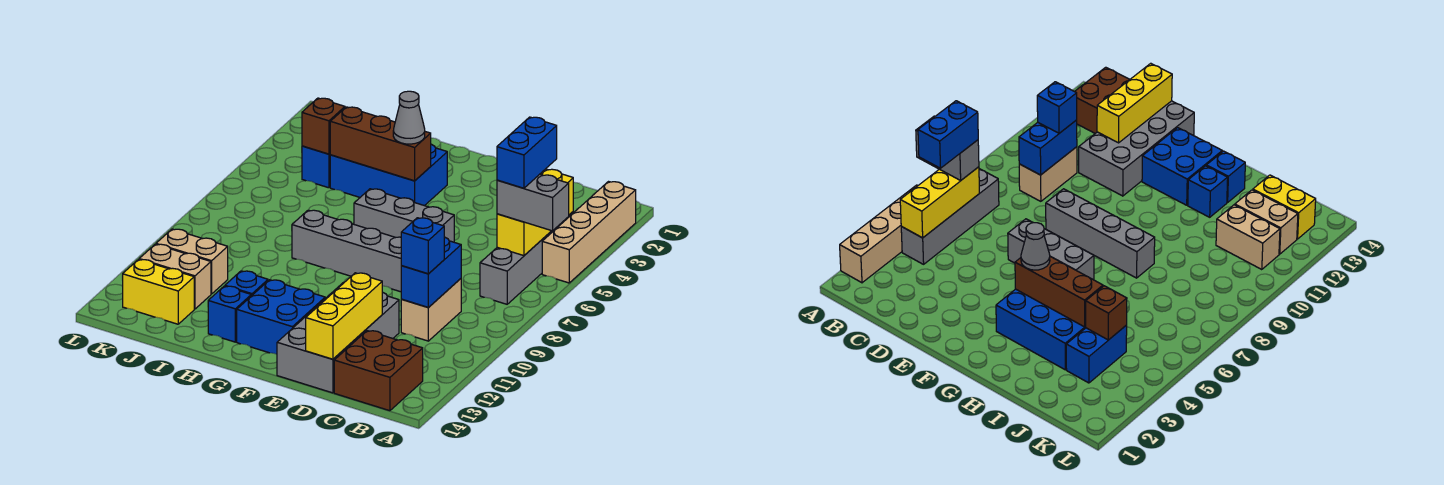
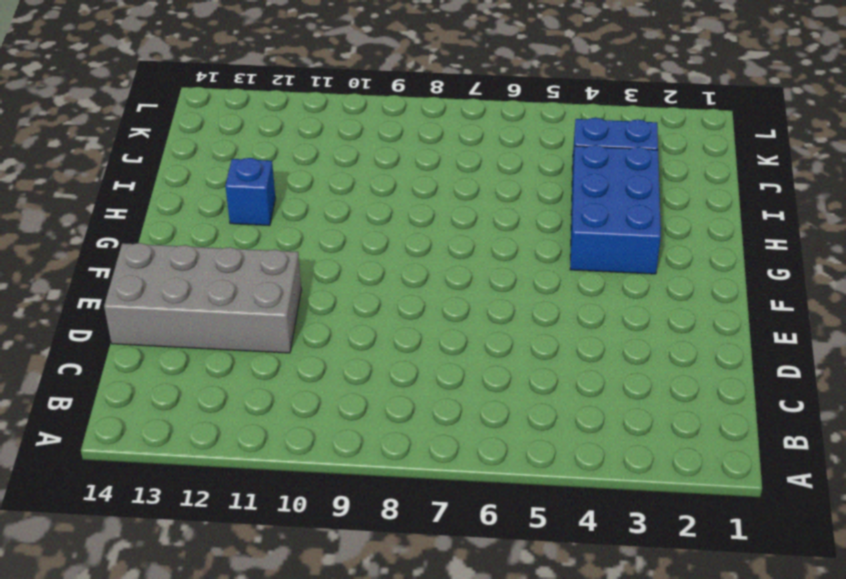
none -> tan brick A2:A5 level 1
none -> grey brick B4:B7 level 1
none -> brown brick B13:C14 level 1

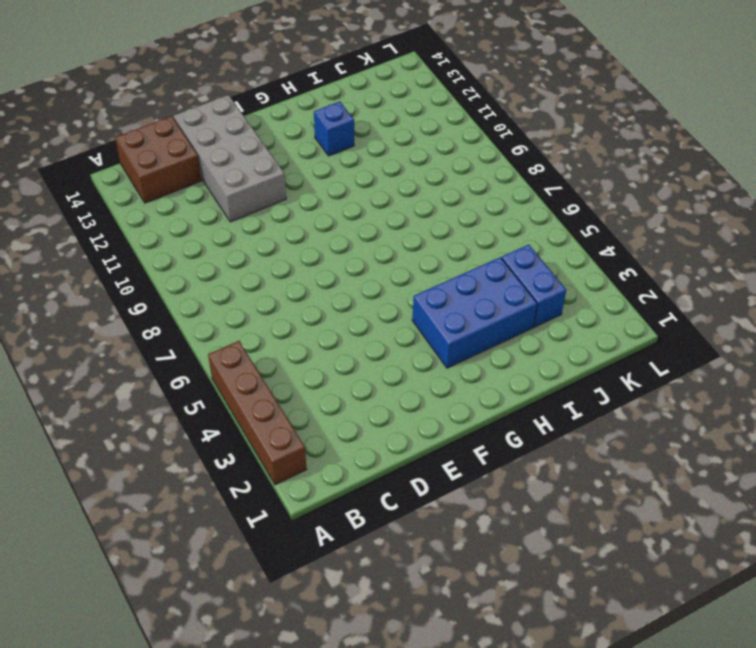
brown brick A2:A5 level 1 -> tan brick A2:A5 level 1
none -> grey brick B4:B7 level 1
none -> tan brick C9:C10 level 1
none -> grey brick E6:G6 level 1

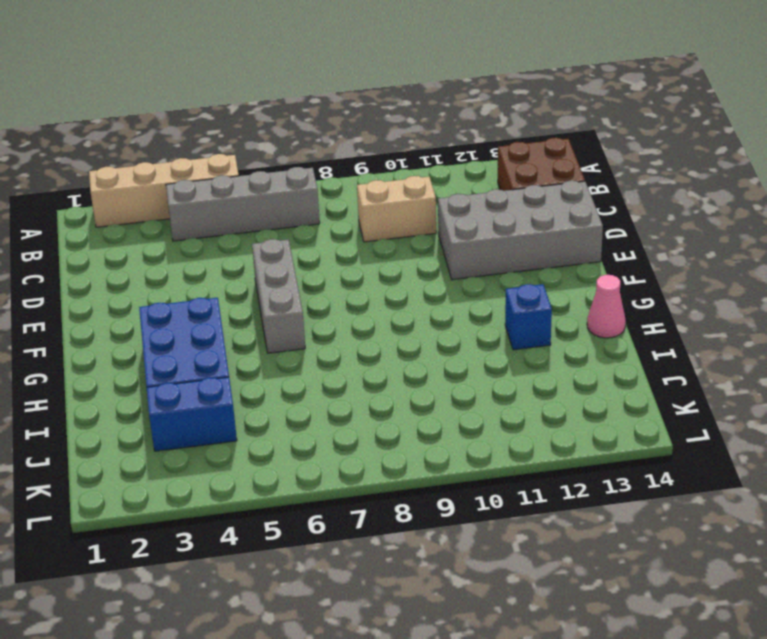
pink cone H14 level 1 -> none
none -> grey brick E8:H8 level 1
none -> blue brick F12:G13 level 1
none -> blue brick H13 level 1

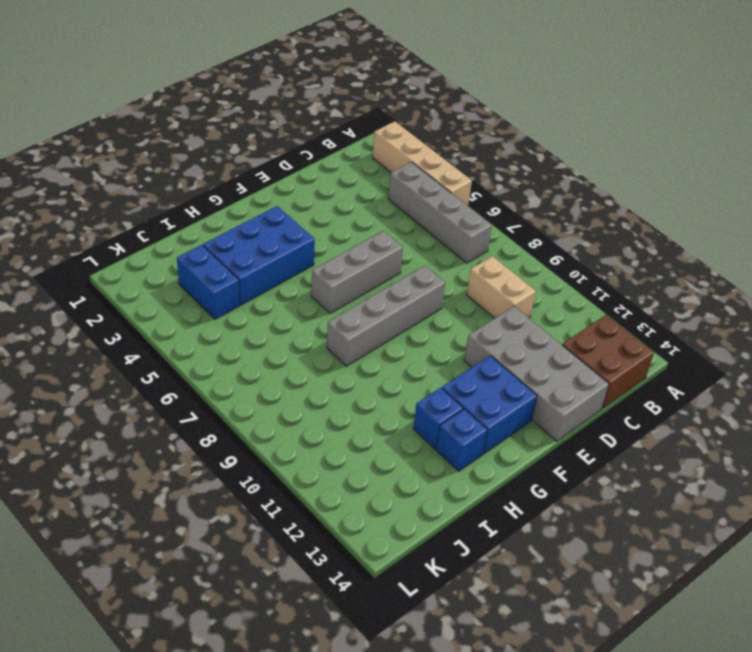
none -> tan brick J11:K11 level 1
none -> tan brick J12:K12 level 1
none -> yellow brick J13:K13 level 1

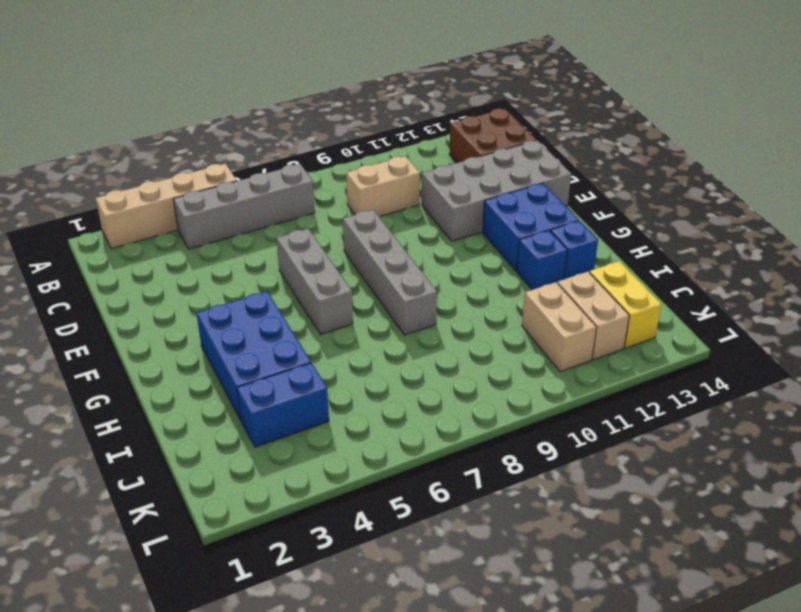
none -> yellow brick B4:B6 level 2
none -> blue brick C9:C10 level 2
none -> yellow brick D12:D14 level 2

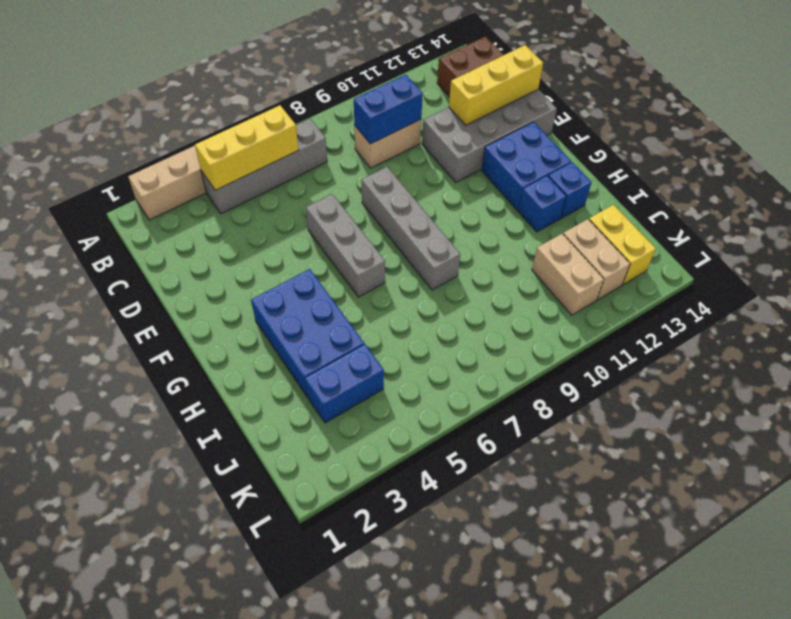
none -> brown brick G4:I4 level 2
none -> brown brick J4 level 2
none -> grey brick A6:B6 level 3

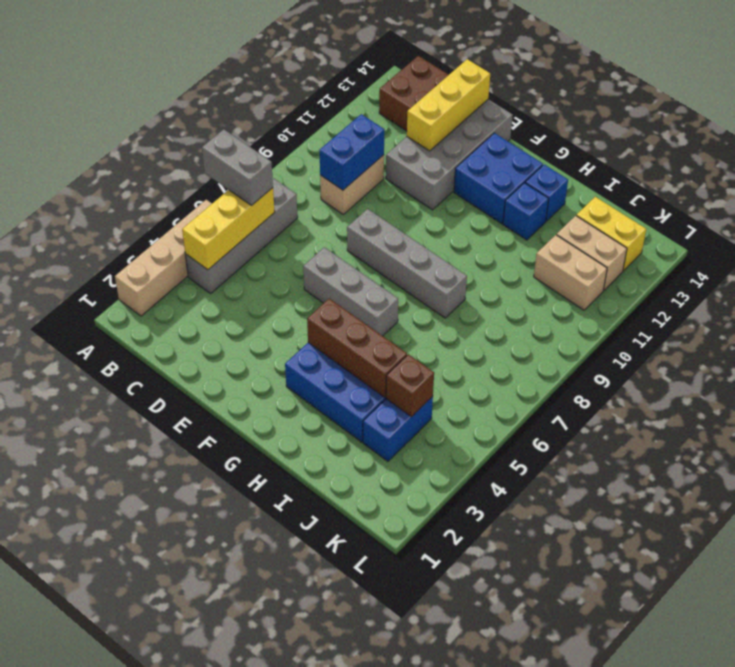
none -> blue brick C10 level 3
none -> grey cone G4 level 3
none -> blue brick B5:B6 level 4

